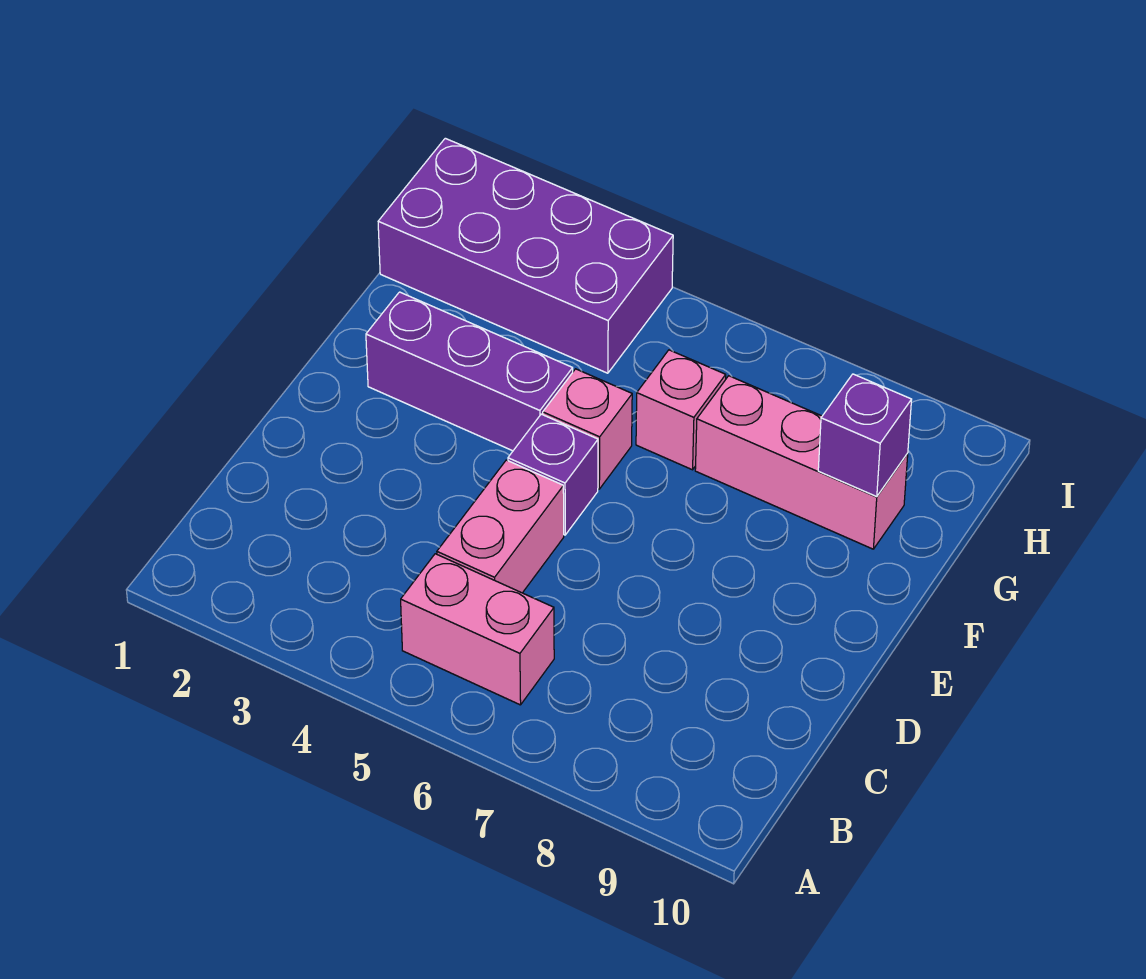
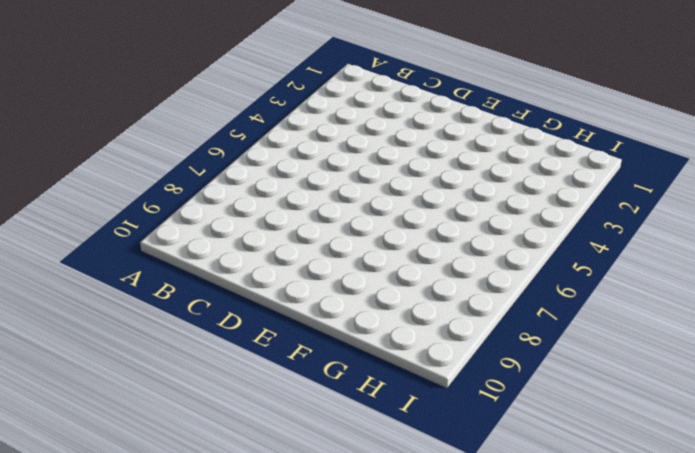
none -> pink brick B5:B6 level 1
none -> pink brick C5:D5 level 1

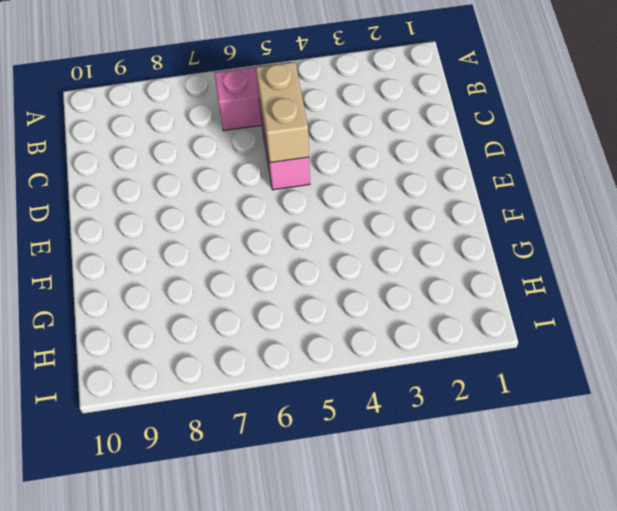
tan brick C5:D5 level 2 -> none
none -> purple brick E5 level 1
none -> purple brick F2:F4 level 1

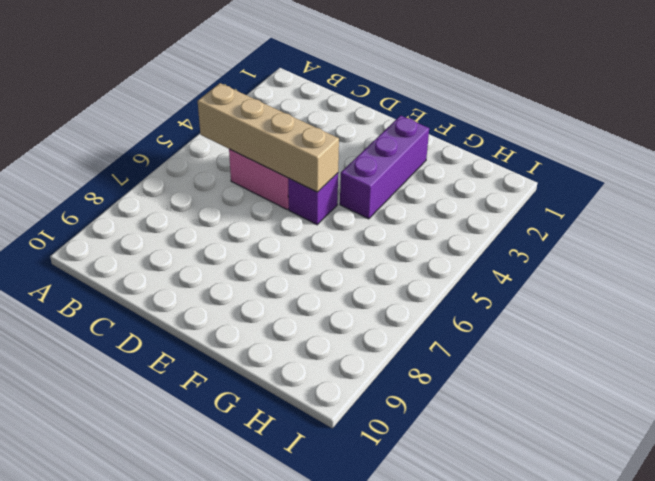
tan brick B5:E5 level 2 -> none
none -> pink brick B5:B6 level 1
none -> pink brick F5 level 1

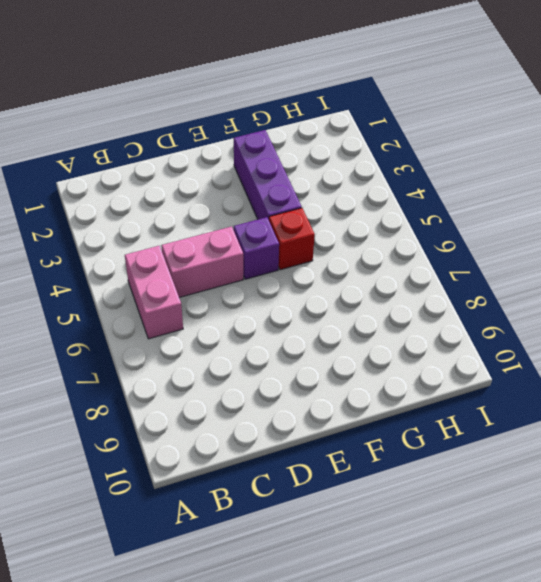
red brick F5 level 1 -> pink brick F5 level 1
none -> pink brick G6 level 1
none -> pink brick G7:G9 level 1

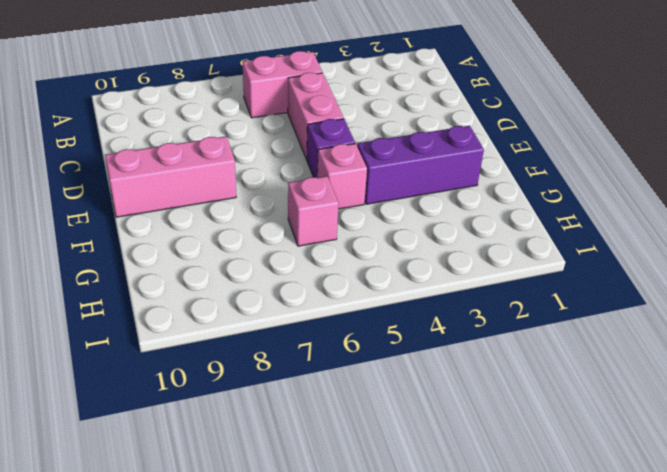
pink brick E8:E10 level 1 -> pink brick G7:G9 level 1
none -> purple brick H1:I4 level 1
none -> purple brick G9 level 2

